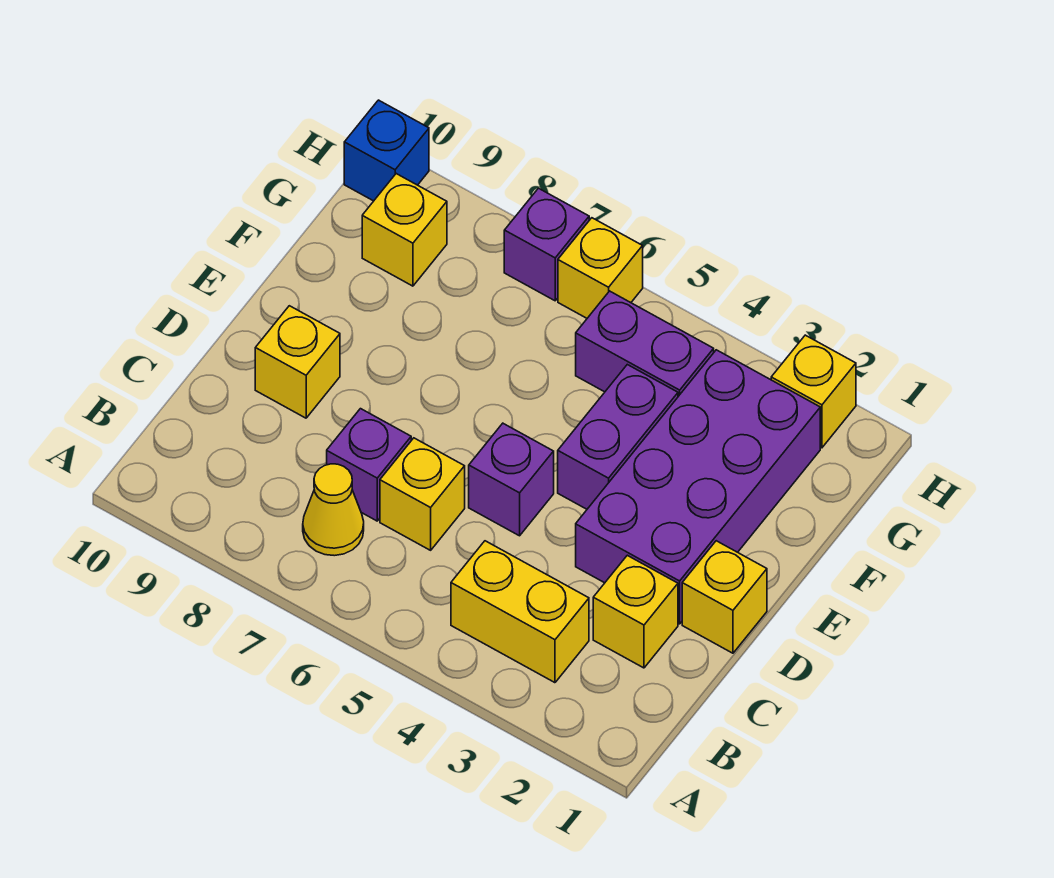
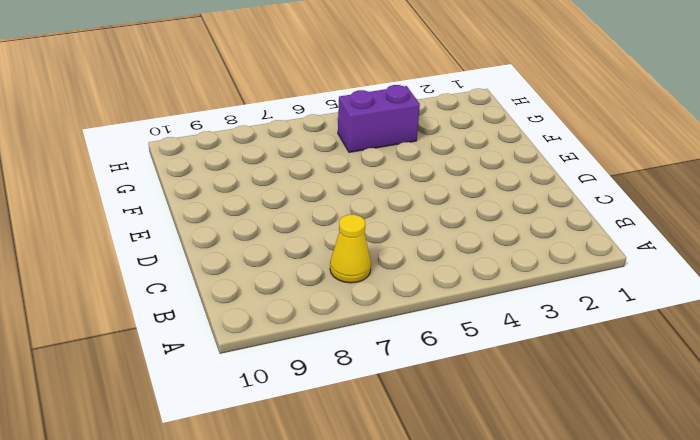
none -> yellow brick B3:B4 level 1
none -> yellow brick C2 level 1
none -> yellow brick C6 level 1

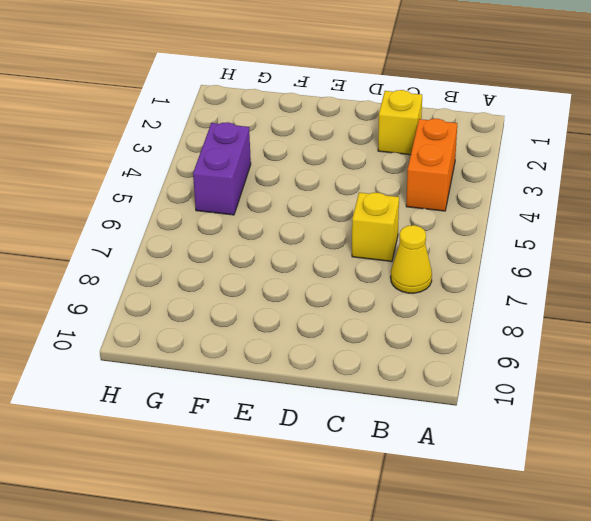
orange brick B3:B4 level 1 -> yellow brick B3:B4 level 1
none -> purple brick C7 level 1
none -> yellow brick D1 level 1
none -> purple brick D2:G3 level 1

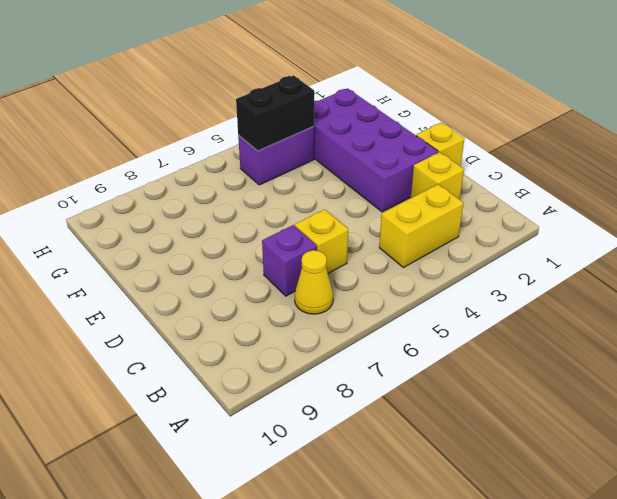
black brick G4:G5 level 2 -> none
none -> purple brick D5 level 1
none -> yellow brick D9 level 1
none -> purple brick E4:F4 level 1

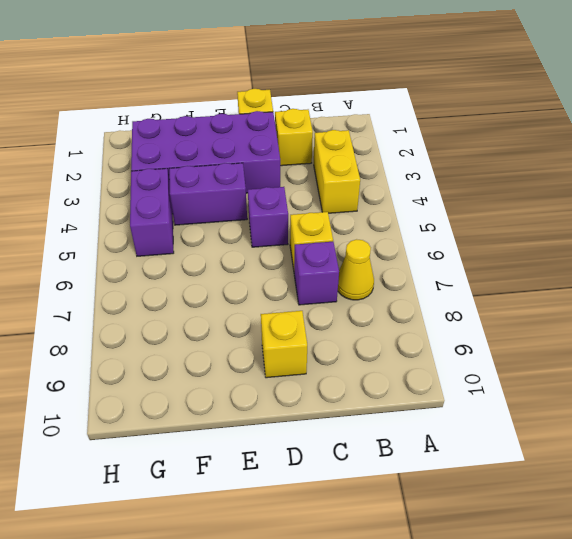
none -> yellow brick G9 level 1
none -> yellow brick H2 level 1
none -> yellow brick H6 level 1

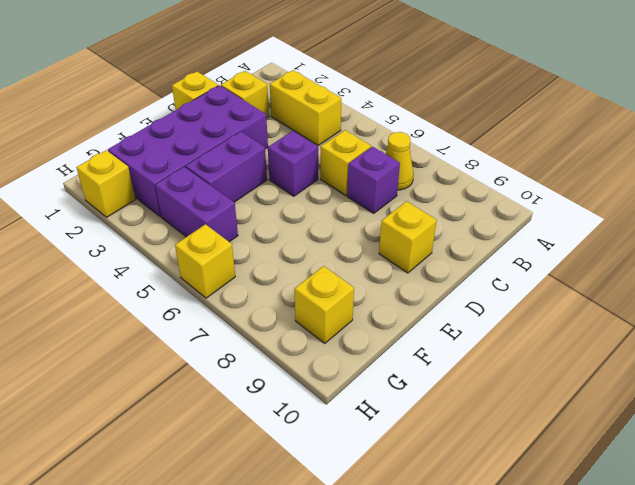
none -> purple brick H7 level 1
none -> blue brick H10 level 1

